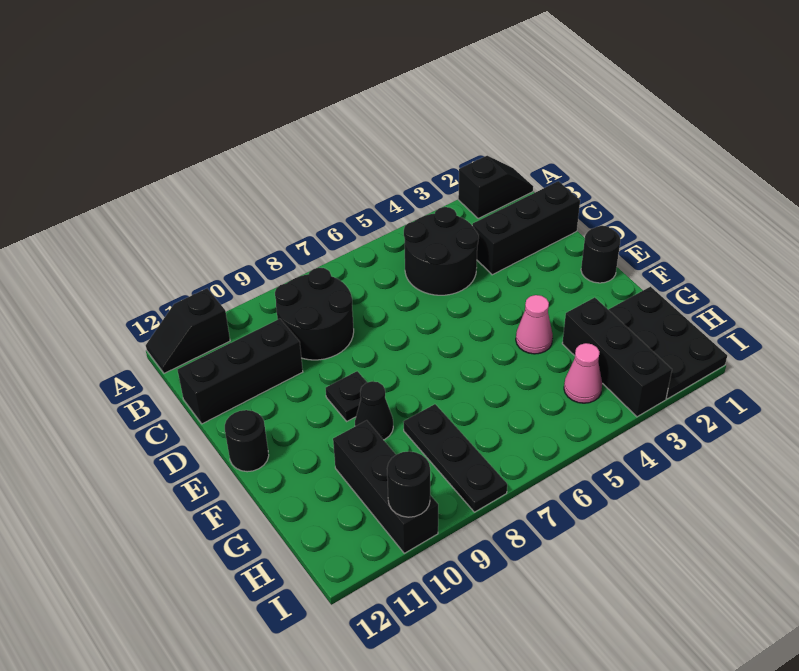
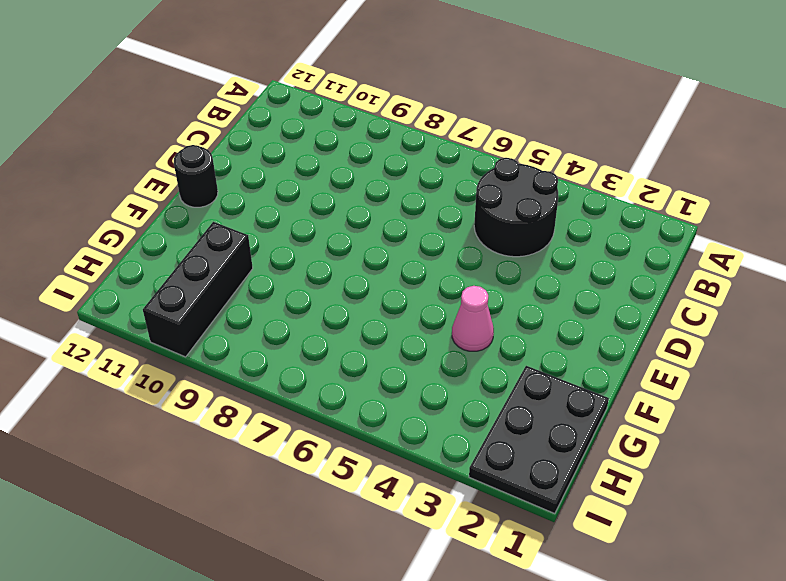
none -> black slope A1:A2 level 1 top 2
none -> black slope A11:A12 level 1 top 11
none -> black round brick B8:C9 level 1

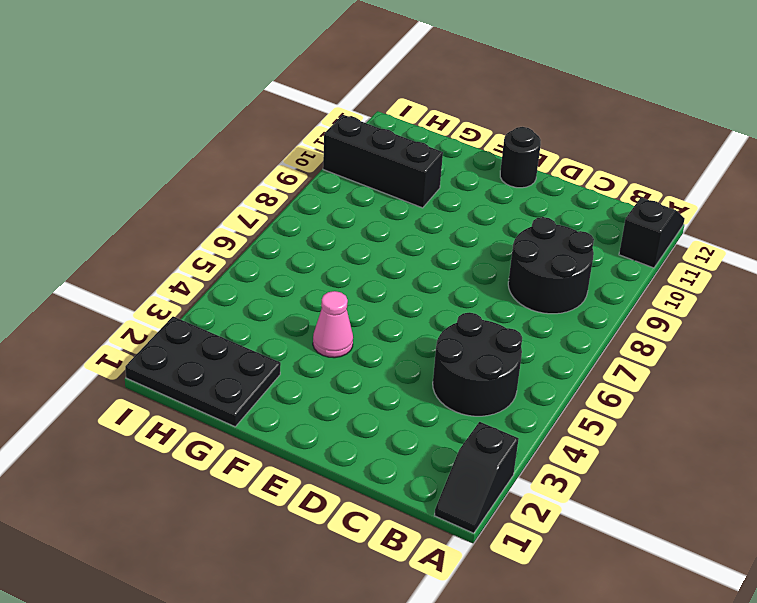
none -> black brick C1:C3 level 1
none -> black brick C10:C12 level 1
none -> black round brick E1 level 1

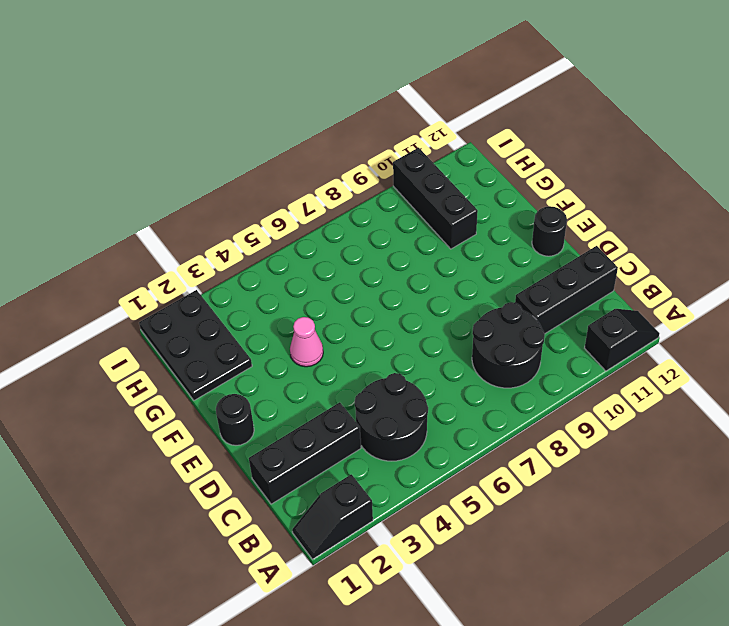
none -> black plate E9 level 1
none -> black cone F9 level 1
none -> black brick G3:I3 level 1

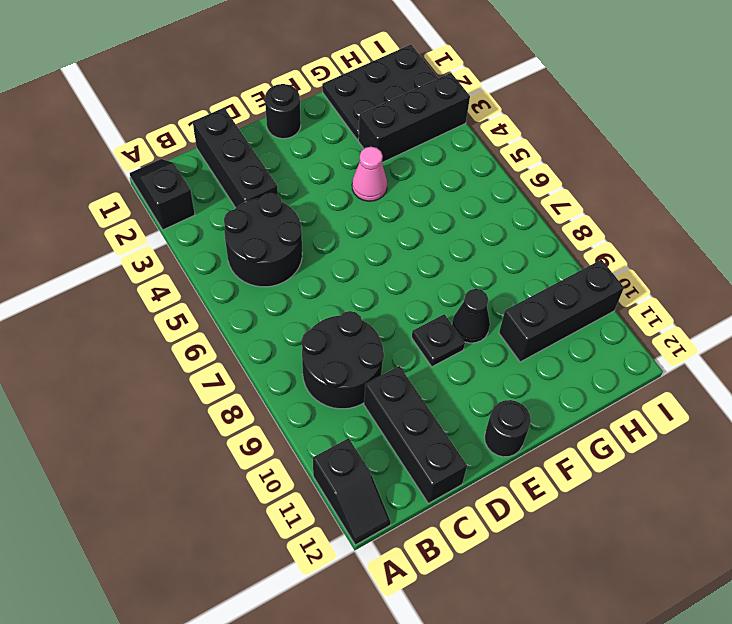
none -> black plate G8:I8 level 1
none -> pink cone H4 level 1
none -> black round brick I10 level 2

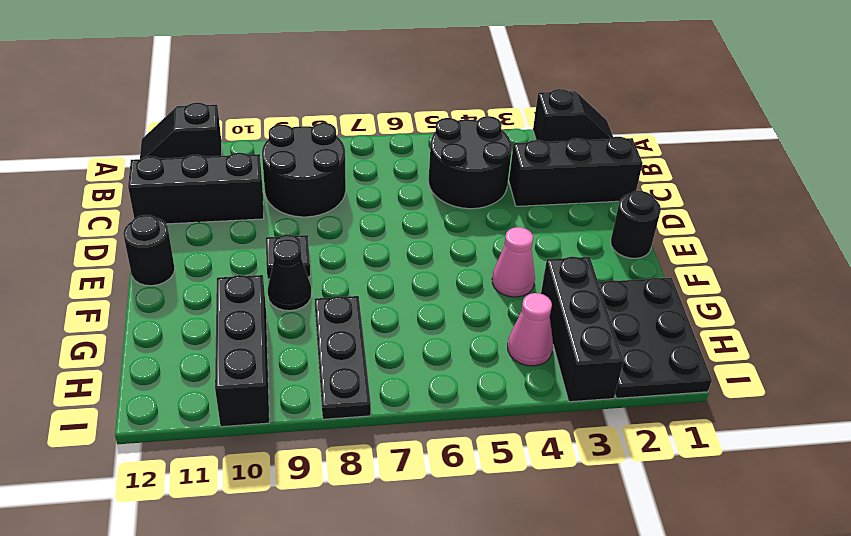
none -> black round brick I10 level 2

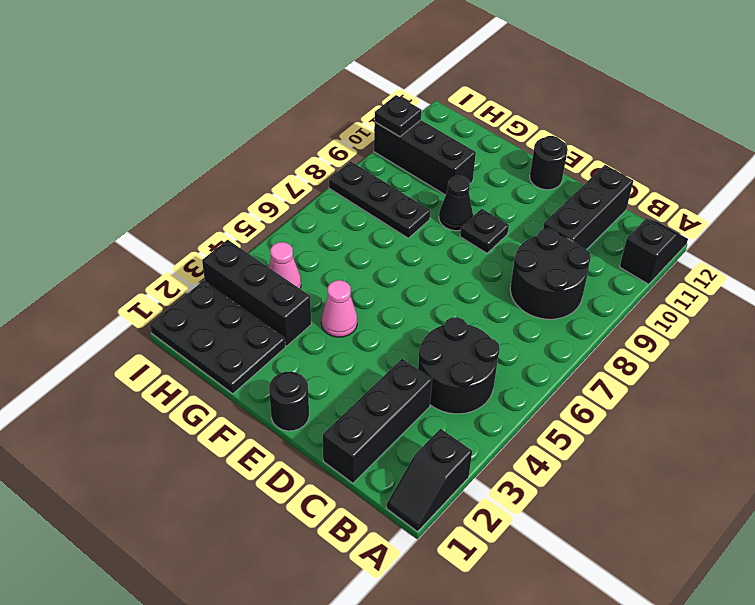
black plate I10 level 2 -> black round brick I10 level 2

